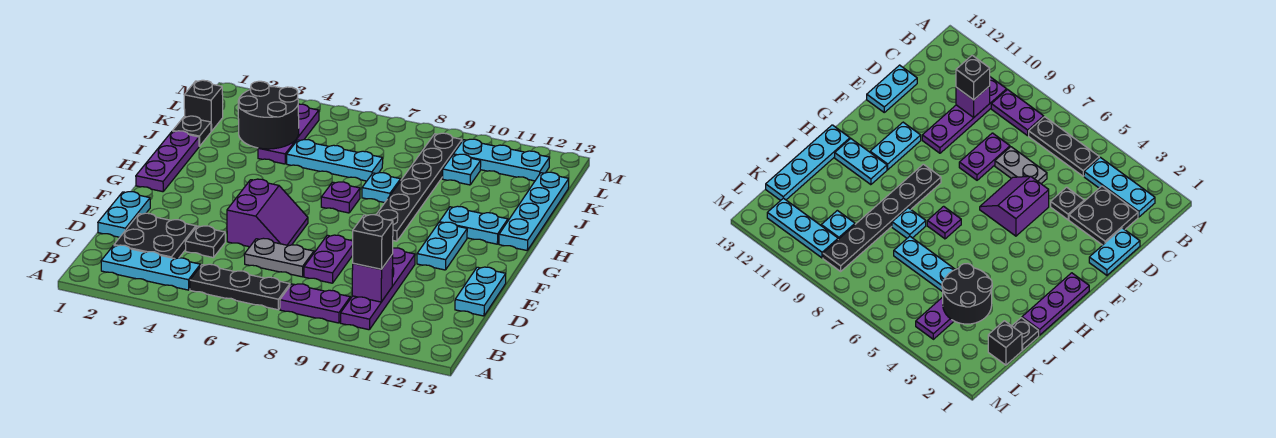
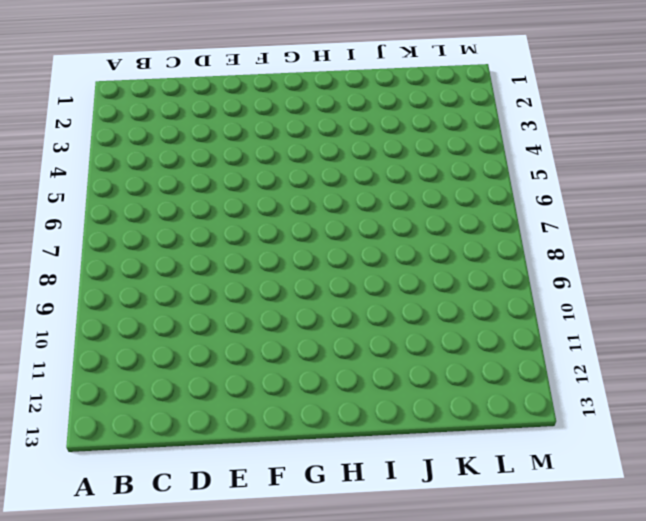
none -> cyan plate B2:B4 level 1
none -> black plate B5:B7 level 1
none -> purple plate B8:B9 level 1

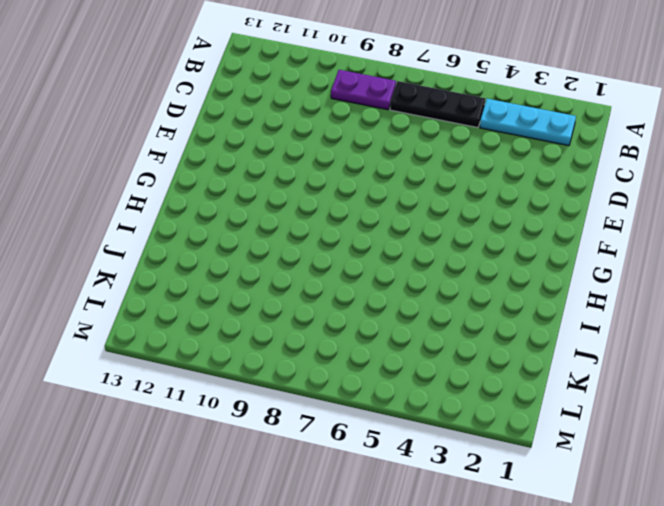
none -> purple plate B10:E10 level 1
none -> black plate C2:D3 level 1
none -> cyan plate D1:E1 level 1

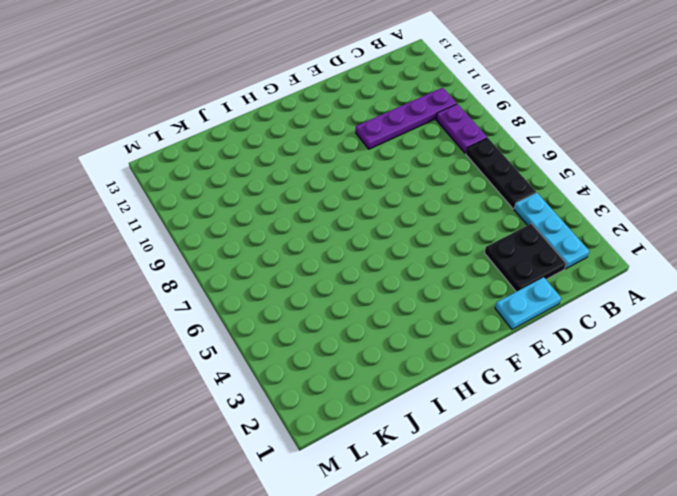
none -> black plate D4 level 1
none -> grey plate D6:D7 level 1
none -> purple plate D8:E8 level 1

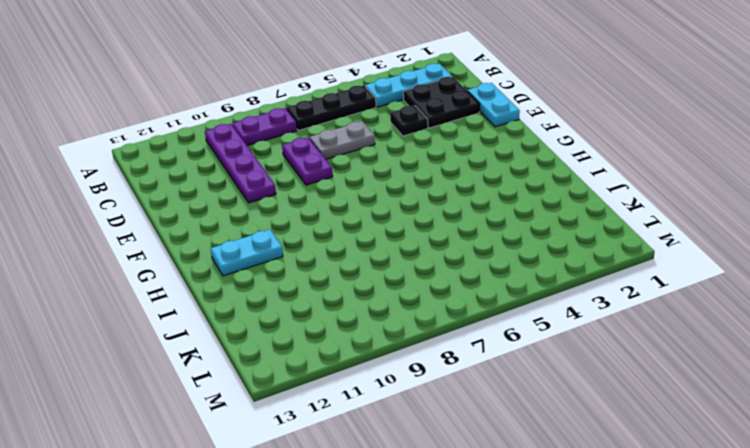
none -> cyan plate D13:E13 level 1
none -> purple slope E5:F6 level 1 top 5
none -> cyan plate F11:G11 level 1

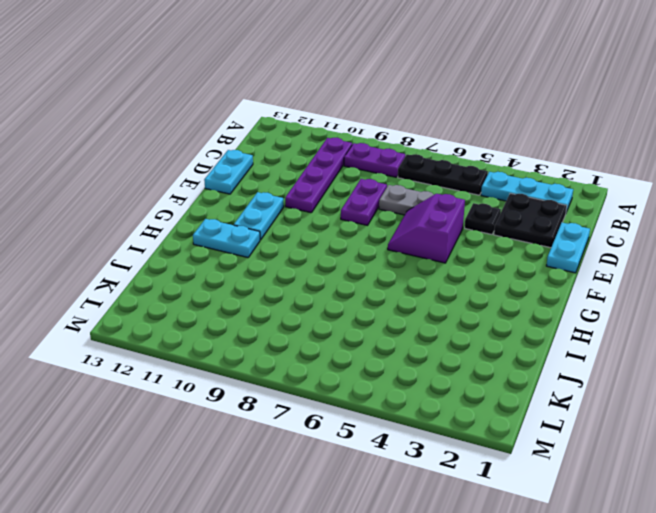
none -> purple plate G1:I1 level 1
none -> black plate G9:L9 level 1
none -> purple plate H7 level 1

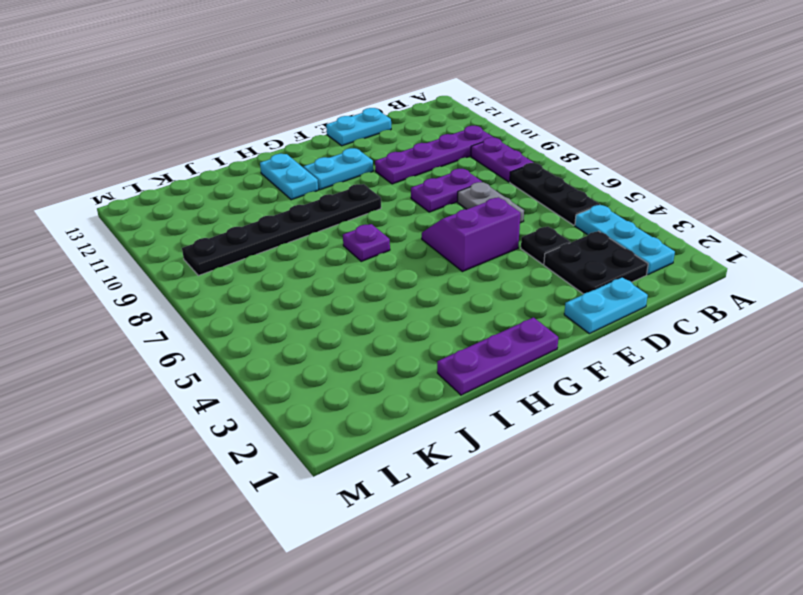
none -> cyan plate H13:K13 level 1
none -> cyan plate I8 level 1
none -> black plate J1 level 1

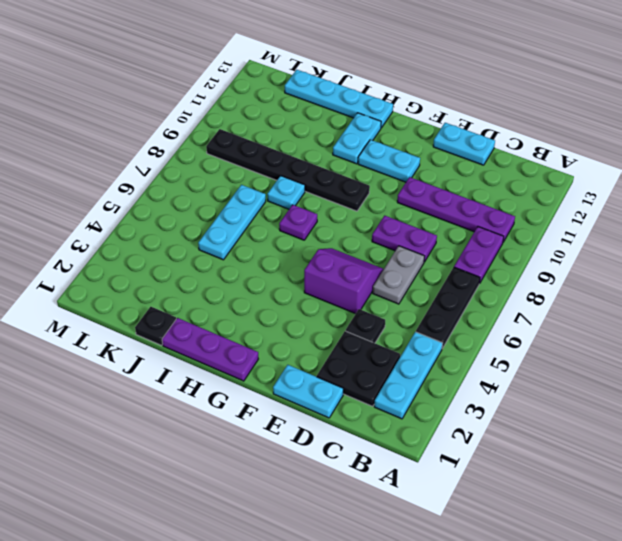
none -> purple plate J4:L4 level 1
none -> black brick K1 level 1
none -> cyan plate K10 level 1

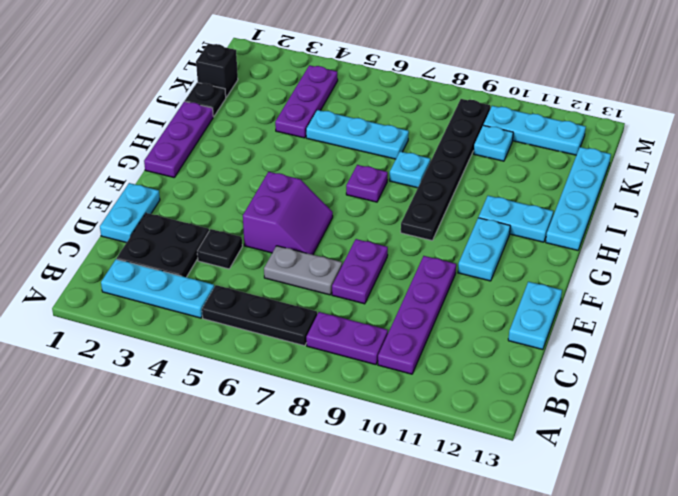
none -> purple brick C10 level 2
none -> black round brick J3:K4 level 2
none -> black brick C10 level 3

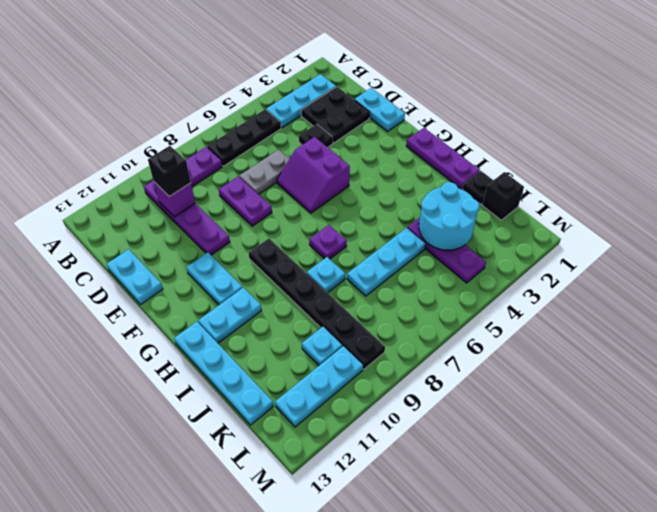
cyan round brick J3:K4 level 2 -> black round brick J3:K4 level 2

